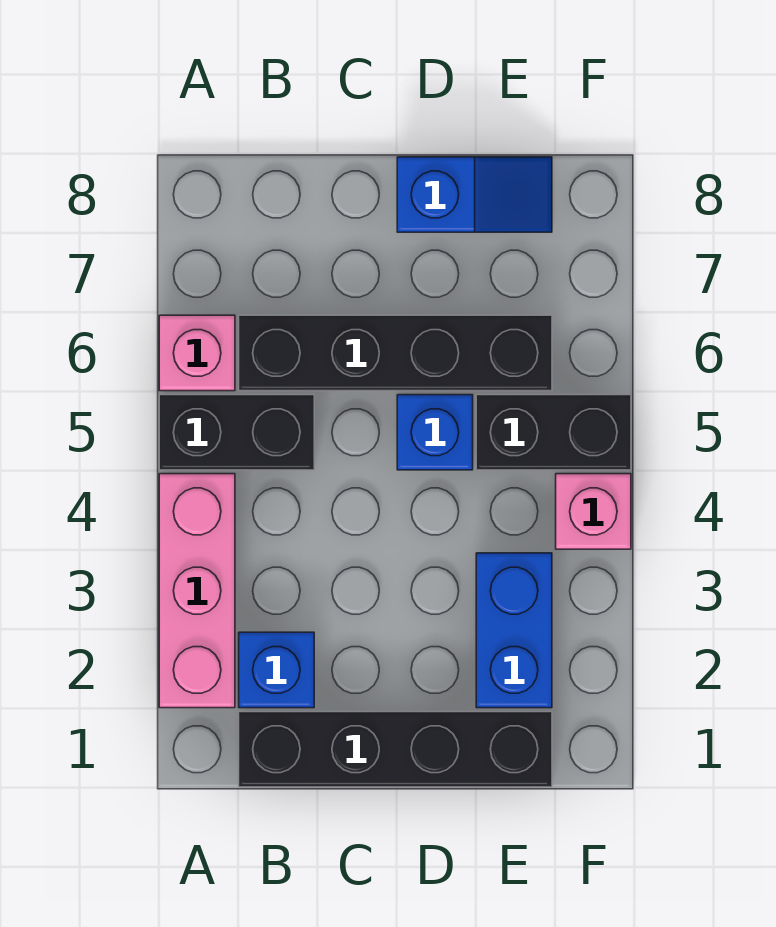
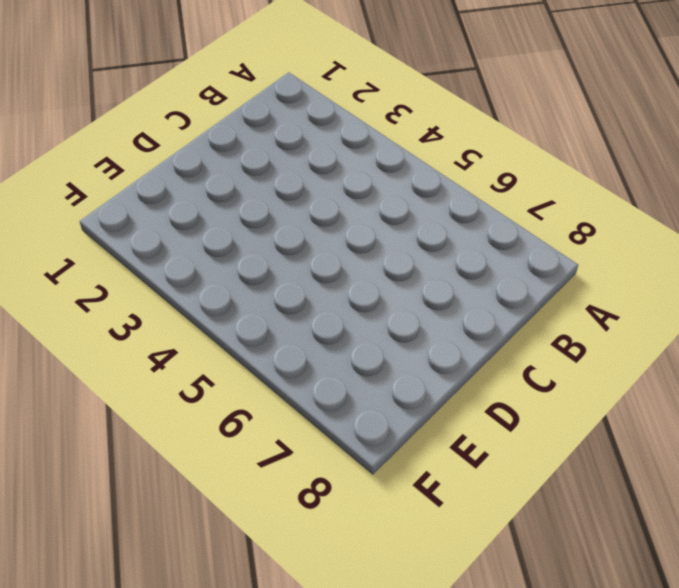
none -> pink brick A2:A4 level 1
none -> black brick A5:B5 level 1

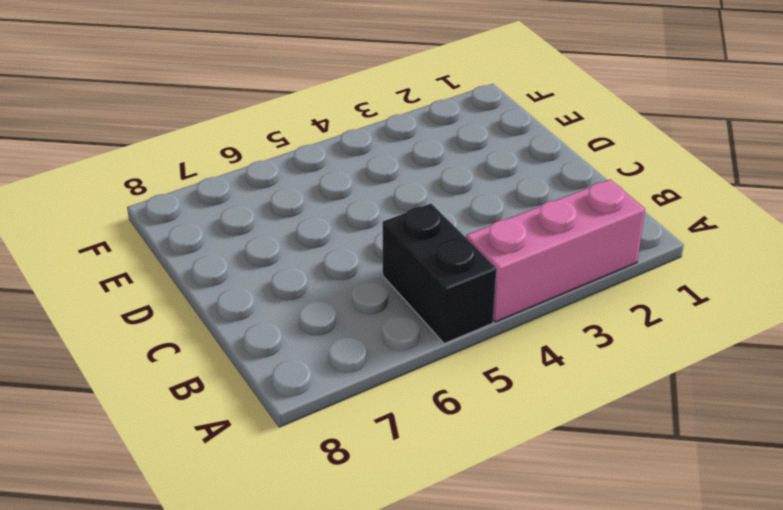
none -> pink brick A6 level 1
none -> black brick B1:E1 level 1

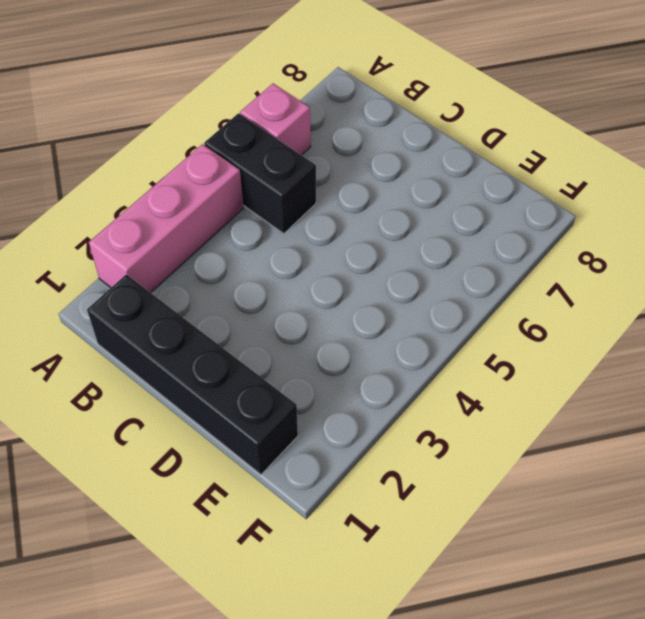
none -> blue brick B2 level 1
none -> black brick B6:E6 level 1

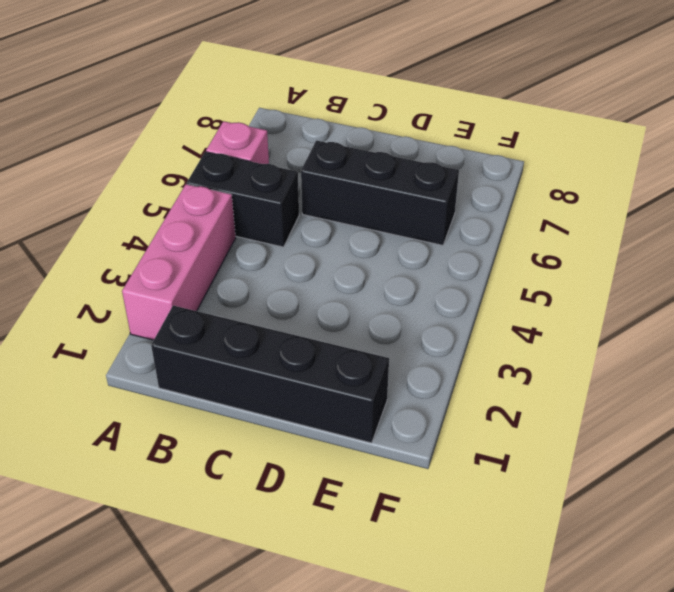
black brick C6:E6 level 1 -> black brick B6:E6 level 1
none -> blue brick B2 level 1
none -> blue brick D5 level 1

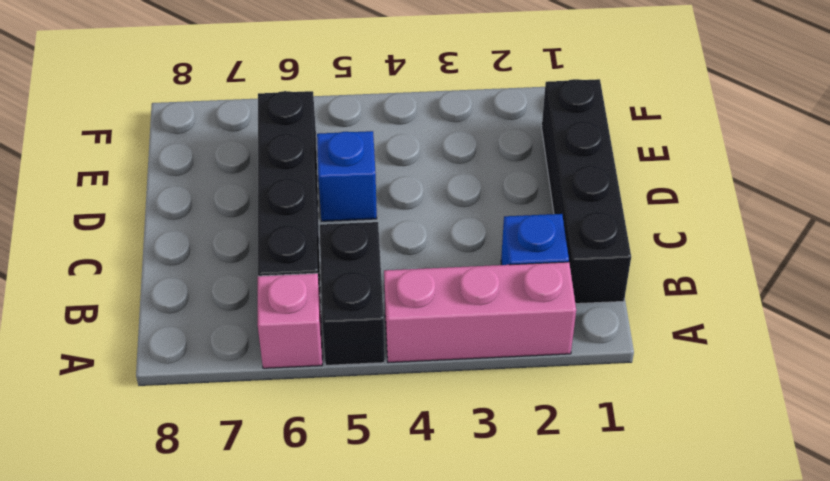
none -> blue slope D8:E8 level 1 top D
none -> blue brick E2:E3 level 1

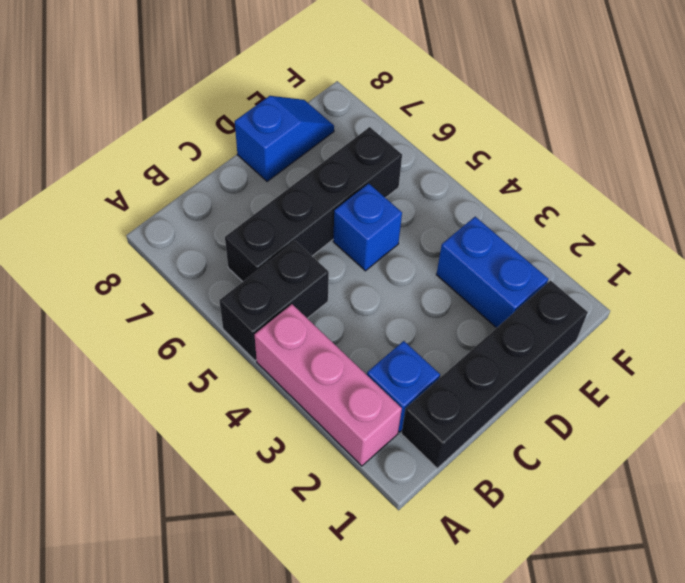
none -> pink brick A6 level 1
none -> black brick E5:F5 level 1

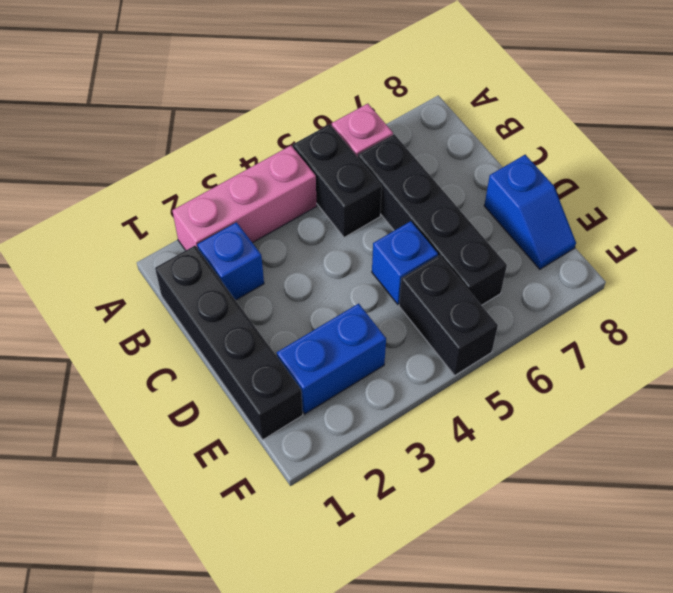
none -> pink brick F4 level 1

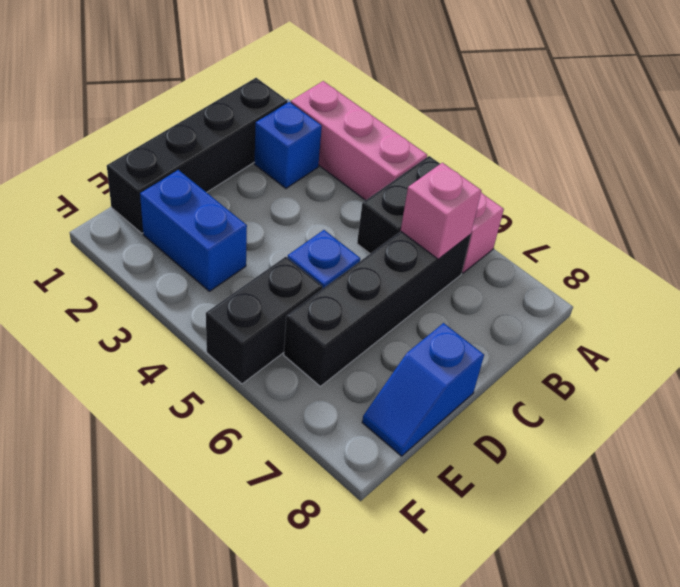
pink brick B6 level 2 -> pink brick F4 level 1

